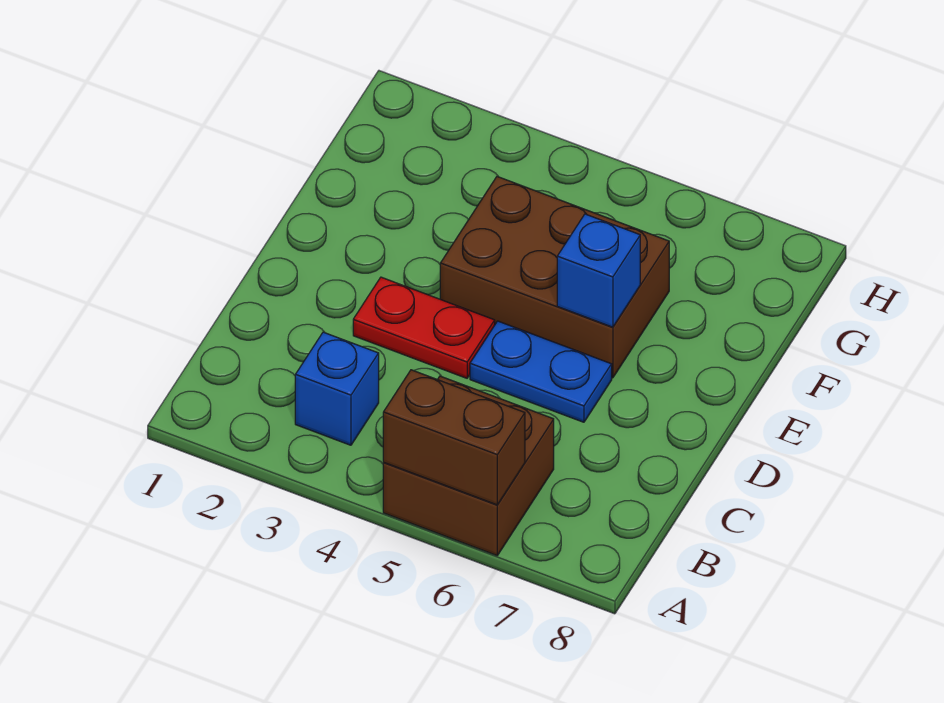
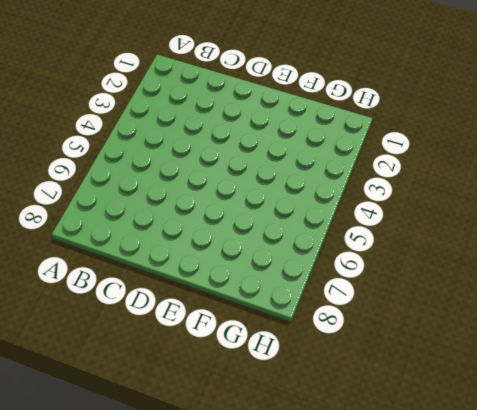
none -> brown brick A5:B6 level 1
none -> blue brick B3 level 1

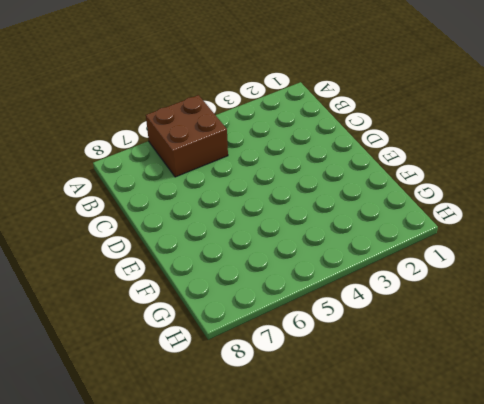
none -> blue brick B3 level 1
none -> red plate D3:D4 level 1

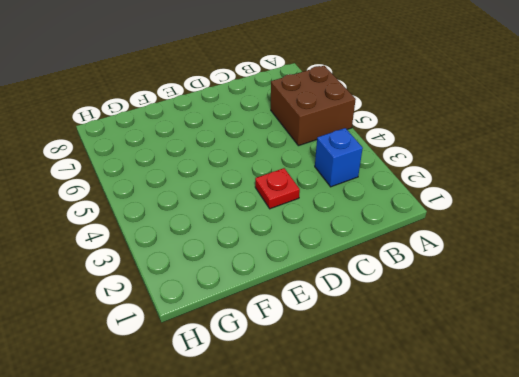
red plate D3 level 1 -> red plate D3:D4 level 1
none -> blue plate D5:D6 level 1
none -> brown brick E4:F6 level 1

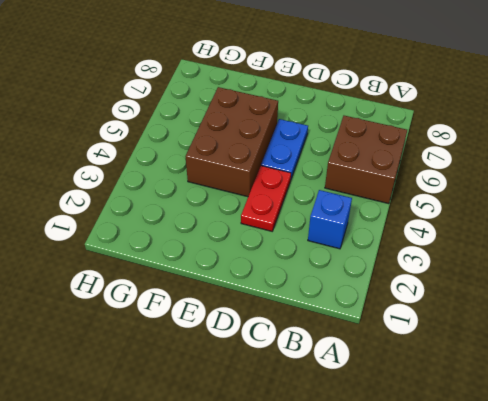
none -> brown brick A5:A6 level 2
none -> blue brick E6 level 2

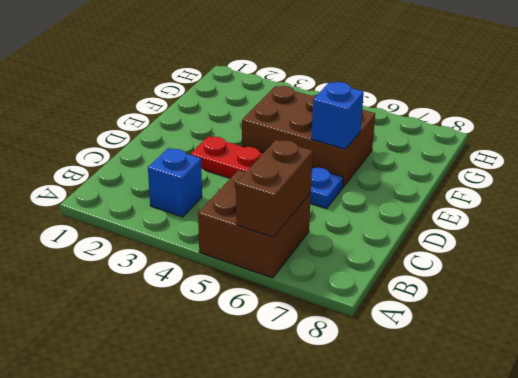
brown brick A6:B6 level 2 -> brown brick A5:A6 level 2

